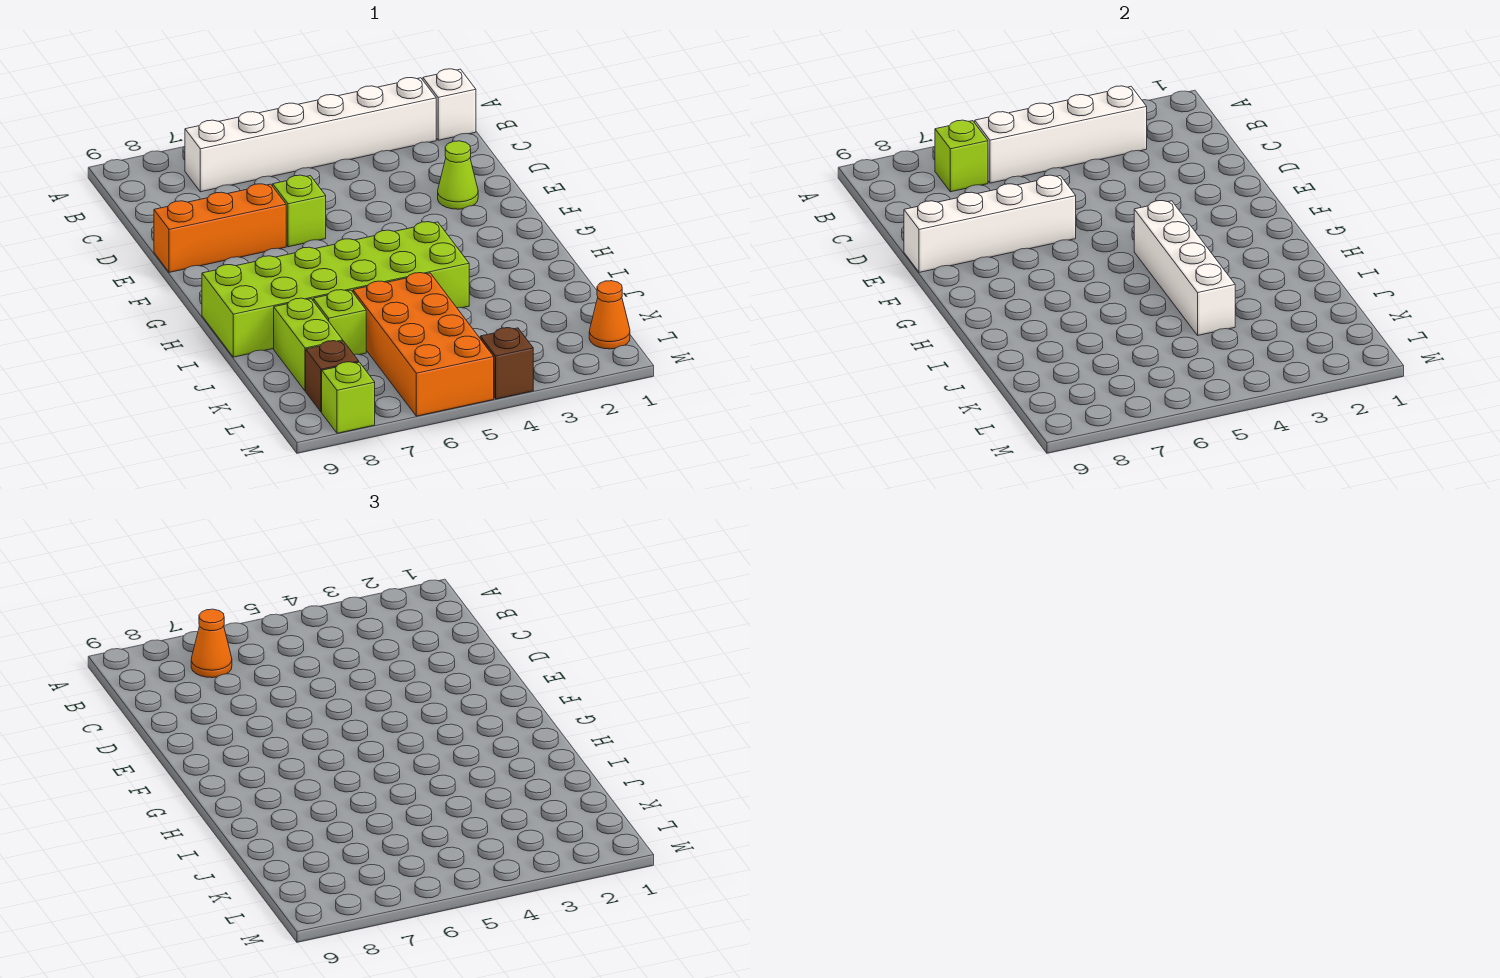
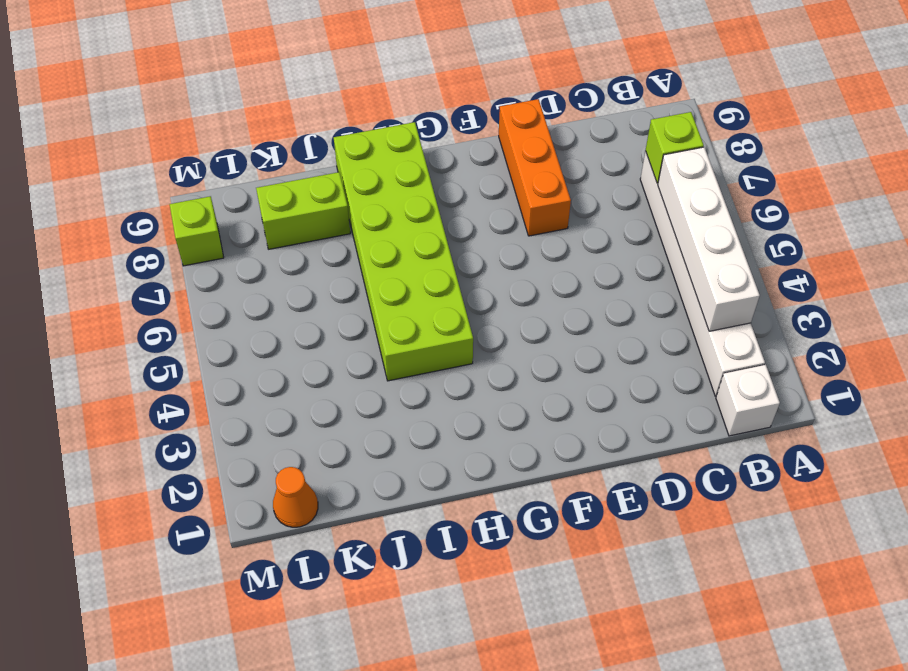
none -> lime cone E2 level 1
none -> lime brick E6 level 1
none -> orange brick J5:M6 level 1

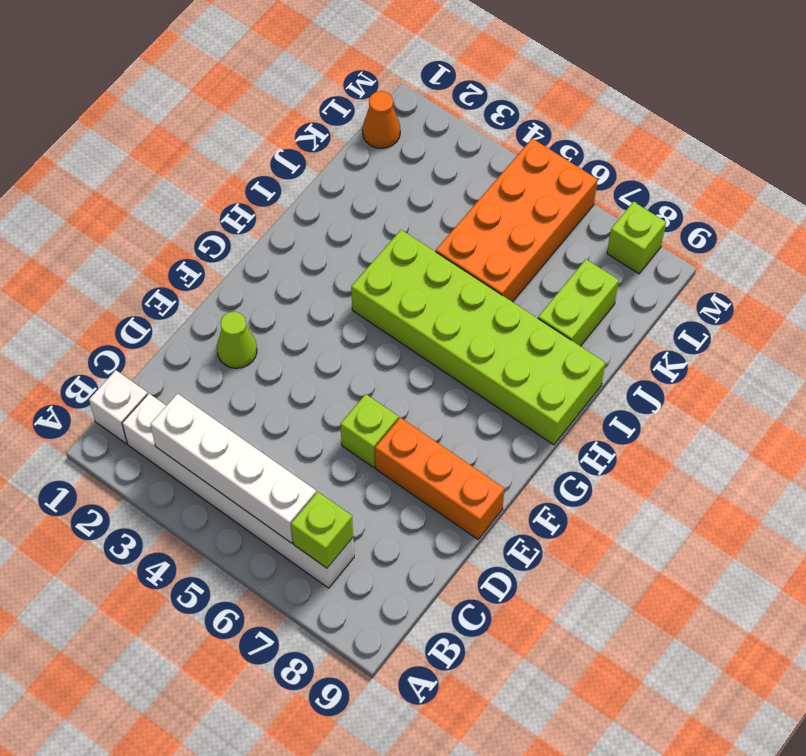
none -> lime brick J7 level 1
none -> brown brick L8 level 1
none -> brown brick M4 level 1

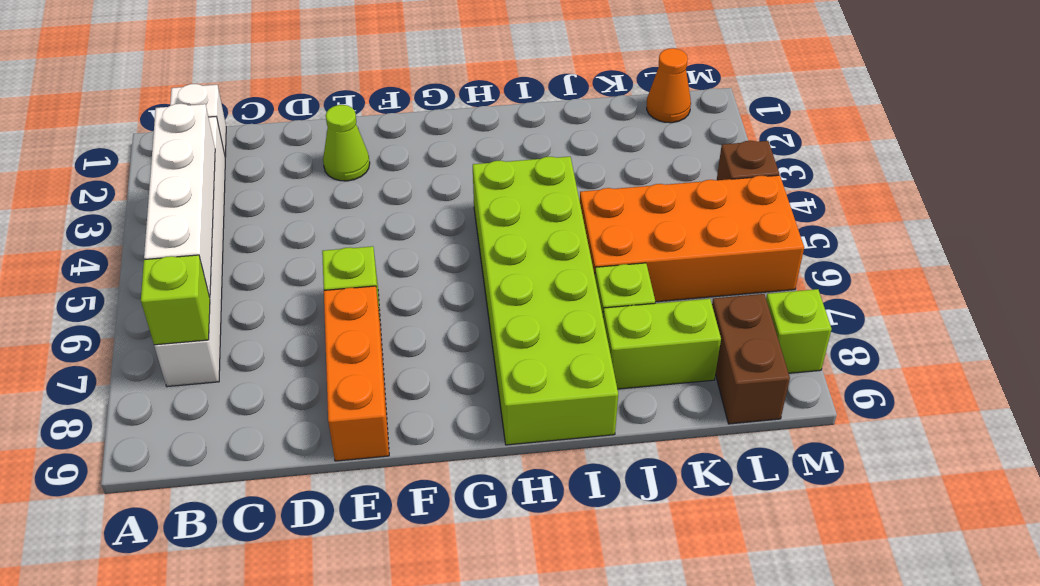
brown brick L8:L9 level 1 -> brown brick L8 level 1
none -> white brick E6:E9 level 2
none -> white brick G4:J4 level 2
none -> orange cone B7 level 3

